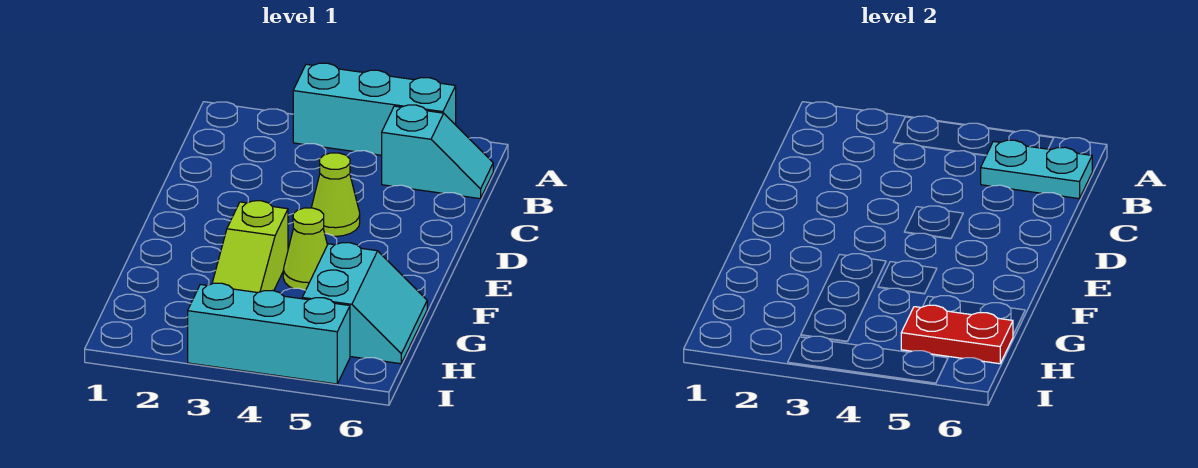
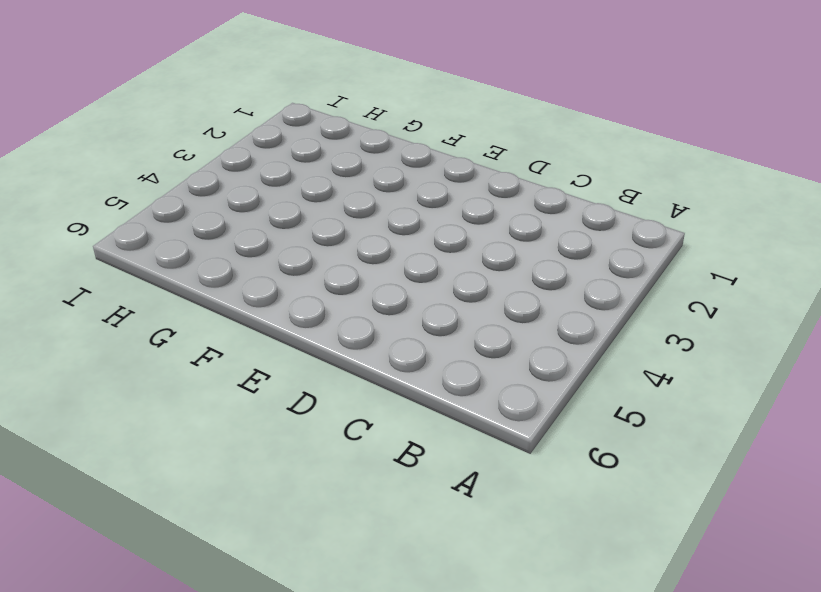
none -> cyan brick A3:A5 level 1
none -> cyan slope B5:B6 level 1 top 5

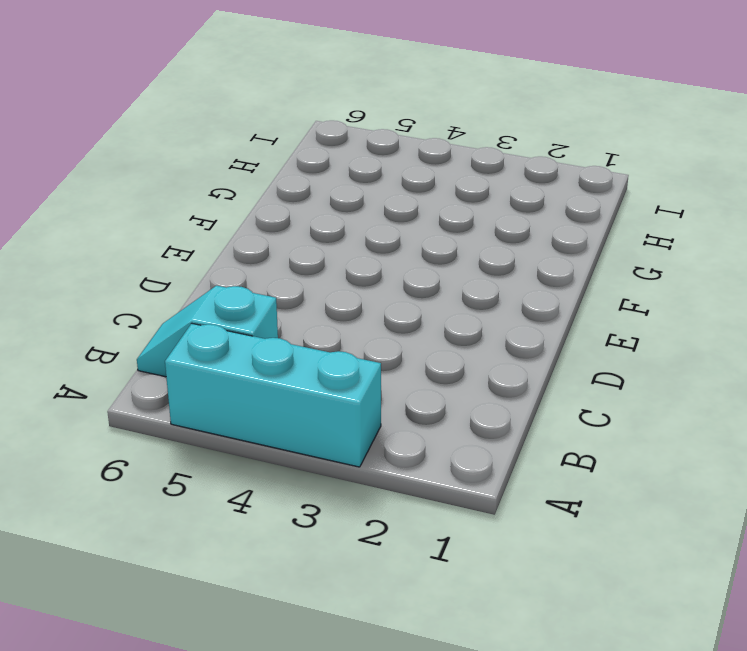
none -> lime cone D4 level 1
none -> lime slope F3:H3 level 1 top F

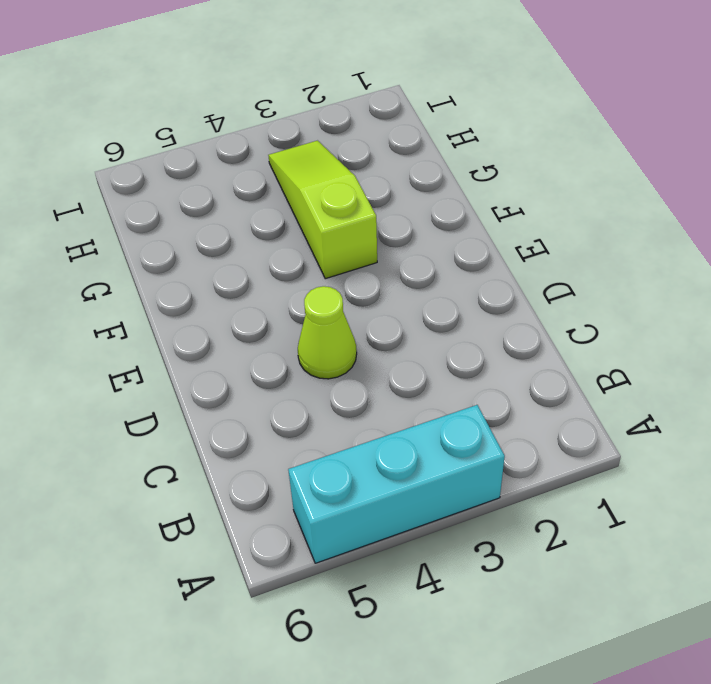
none -> cyan slope B5:B6 level 1 top 5
none -> lime cone F4 level 1

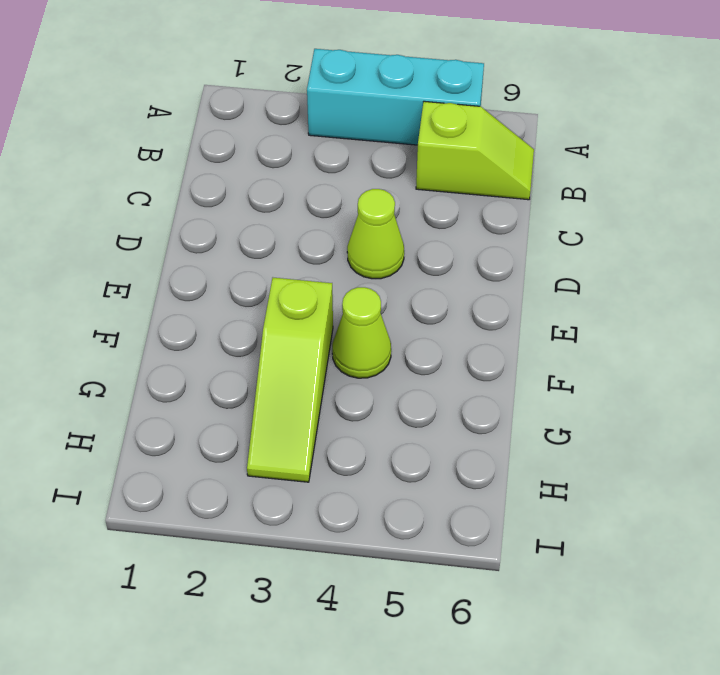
lime slope B5:B6 level 1 top 5 -> cyan slope B5:B6 level 1 top 5
none -> cyan slope G5:H6 level 1 top 5
none -> cyan brick I3:I5 level 1

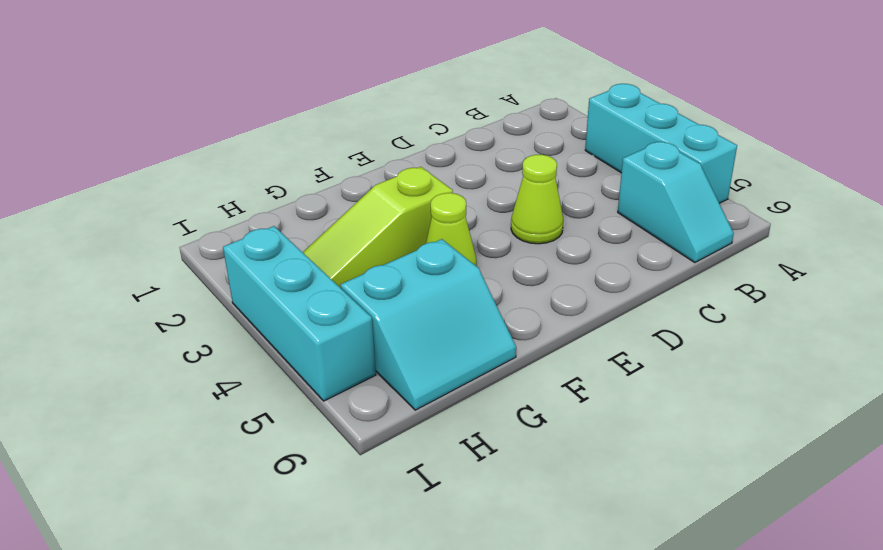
none -> cyan plate B5:B6 level 2
none -> red plate H5:H6 level 2

